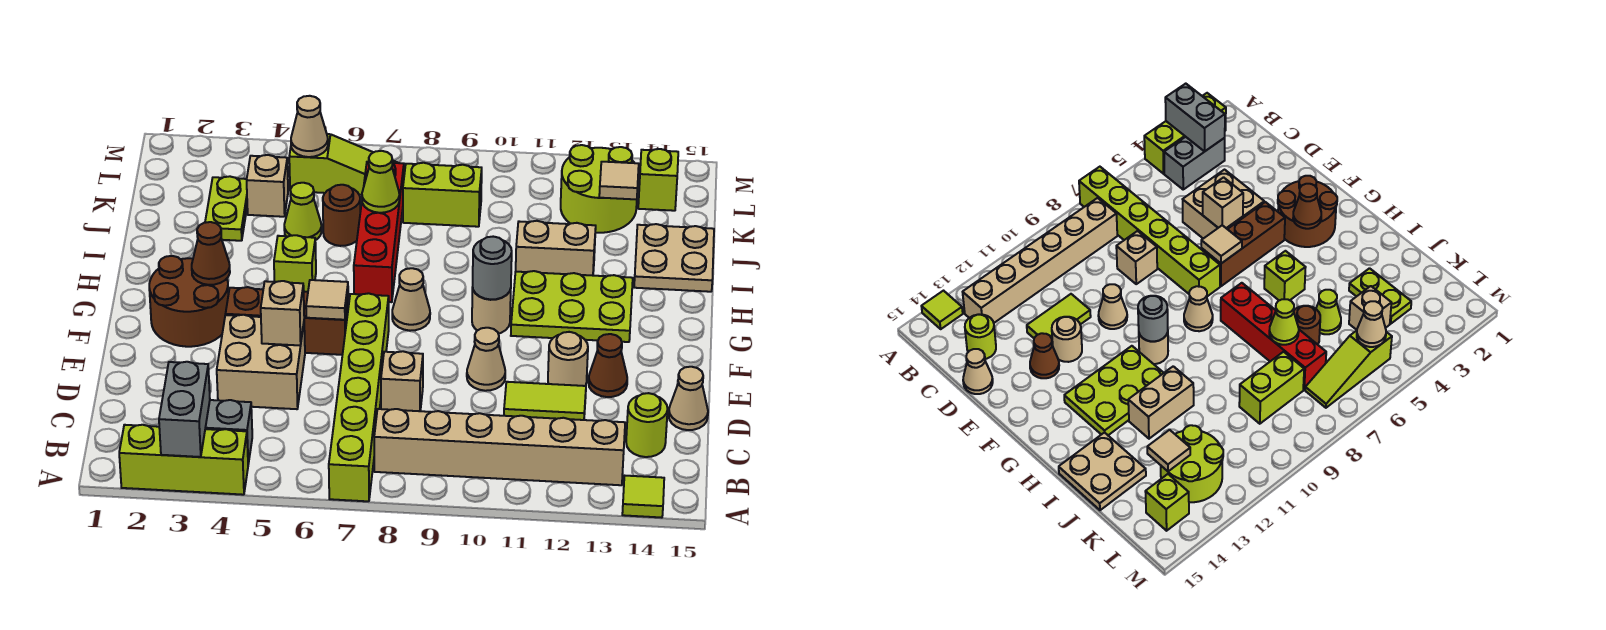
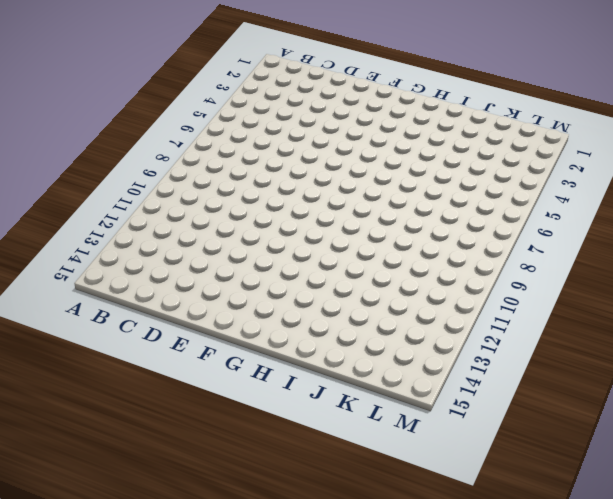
none -> lime brick A2:A4 level 1
none -> lime brick A7:F7 level 1
none -> lime tile A14 level 1
none -> grey brick B3:B4 level 1

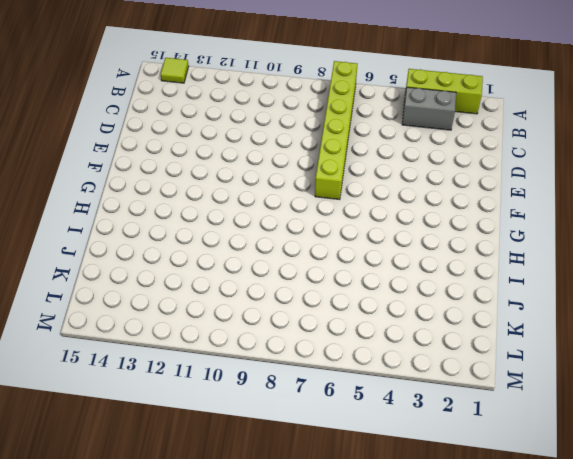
none -> tan brick B8:B13 level 1
none -> lime round brick C14 level 1
none -> tan brick D4:E5 level 1
none -> tan brick D8 level 1

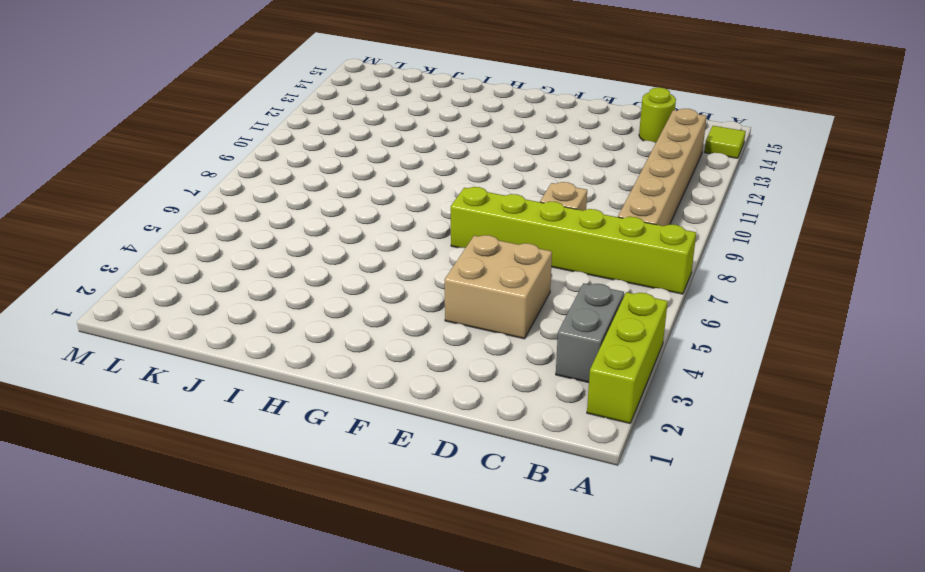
none -> lime tile D11:D12 level 1
none -> tan cone D15 level 1
none -> tan cone E10 level 1
none -> tan round brick E12 level 1

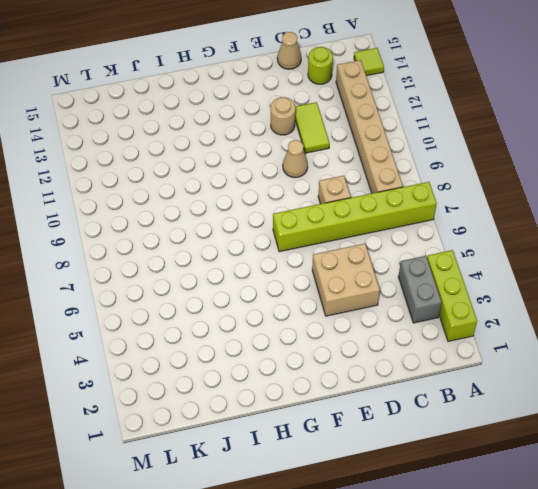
none -> brown cone E13 level 1
none -> brown round brick F2:G3 level 1
none -> brown brick F4:F6 level 1
none -> tan cone G8 level 1

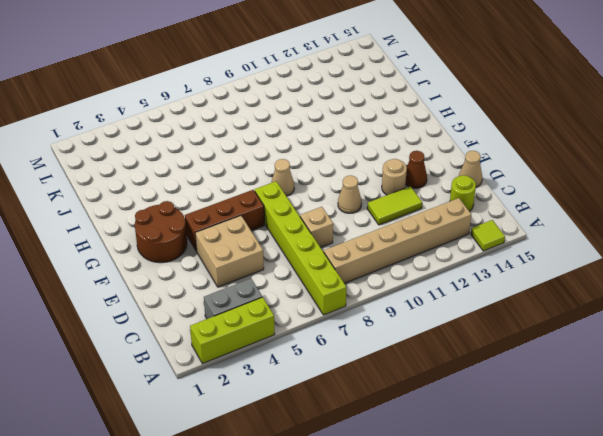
none -> tan round brick G10 level 1
none -> lime plate G11:H13 level 1
none -> lime brick H5 level 1
none -> red brick H7:K7 level 1

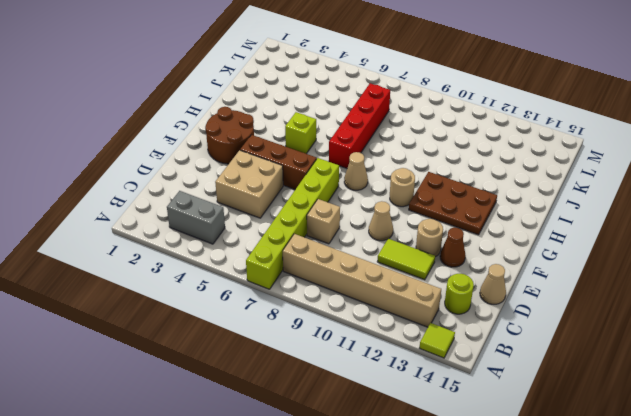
brown plate G11:H13 level 1 -> lime plate G11:H13 level 1
none -> lime brick A2:A4 level 1
none -> tan brick I11:I12 level 1
none -> tan plate I14:J15 level 1
none -> lime plate J3:K3 level 1

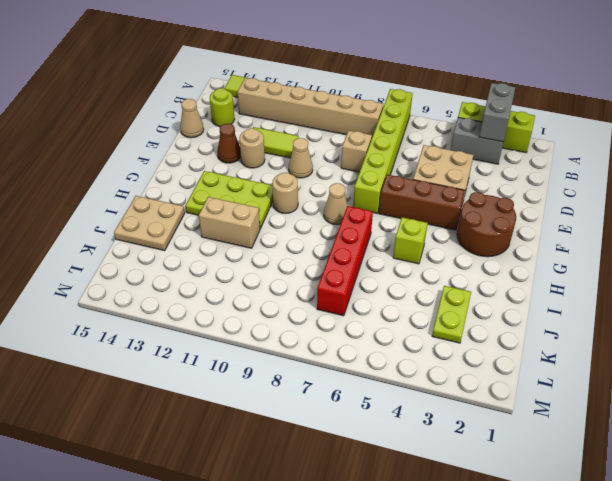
none -> lime cone J5 level 1
none -> brown round brick J6 level 1
none -> tan brick K4 level 1
none -> lime brick K8:K9 level 1

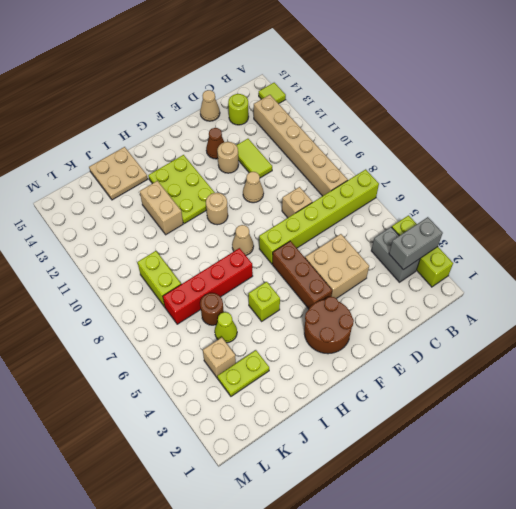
none -> lime round brick K12:L13 level 1
none -> lime slope L5:L7 level 1 top 5
none -> lime brick L14 level 1
none -> tan brick E5 level 2

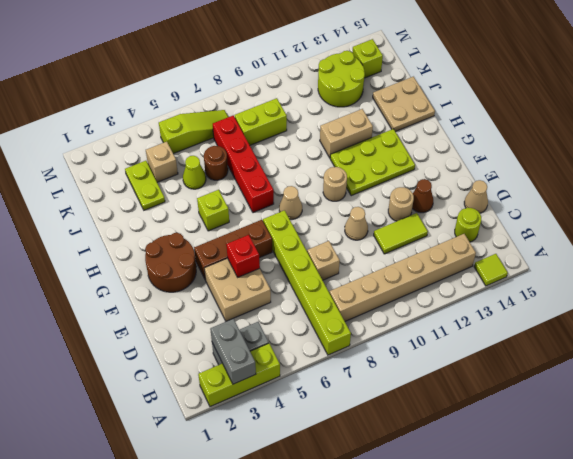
red brick E5 level 2 -> tan brick E5 level 2
none -> tan tile F6 level 2
none -> brown cone G3 level 2
none -> grey round brick G10 level 2
none -> lime cone J7 level 2

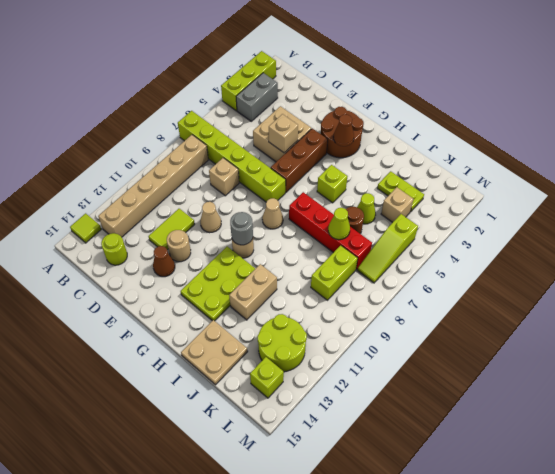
none -> tan cone D15 level 1
none -> grey brick A3:B3 level 2
none -> tan tile F6 level 2
none -> tan tile K13 level 2

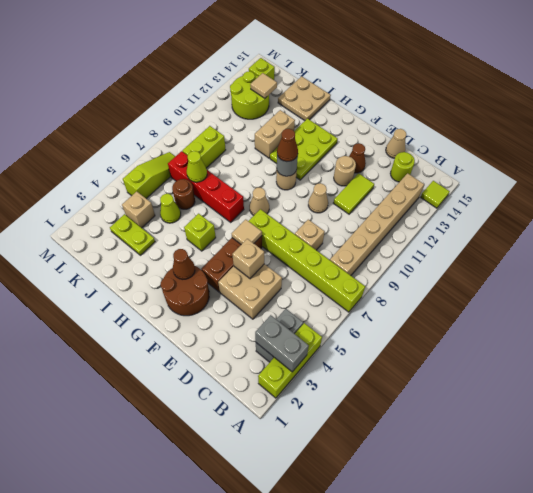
brown cone G10 level 3 -> none
none -> tan cone L5 level 2

